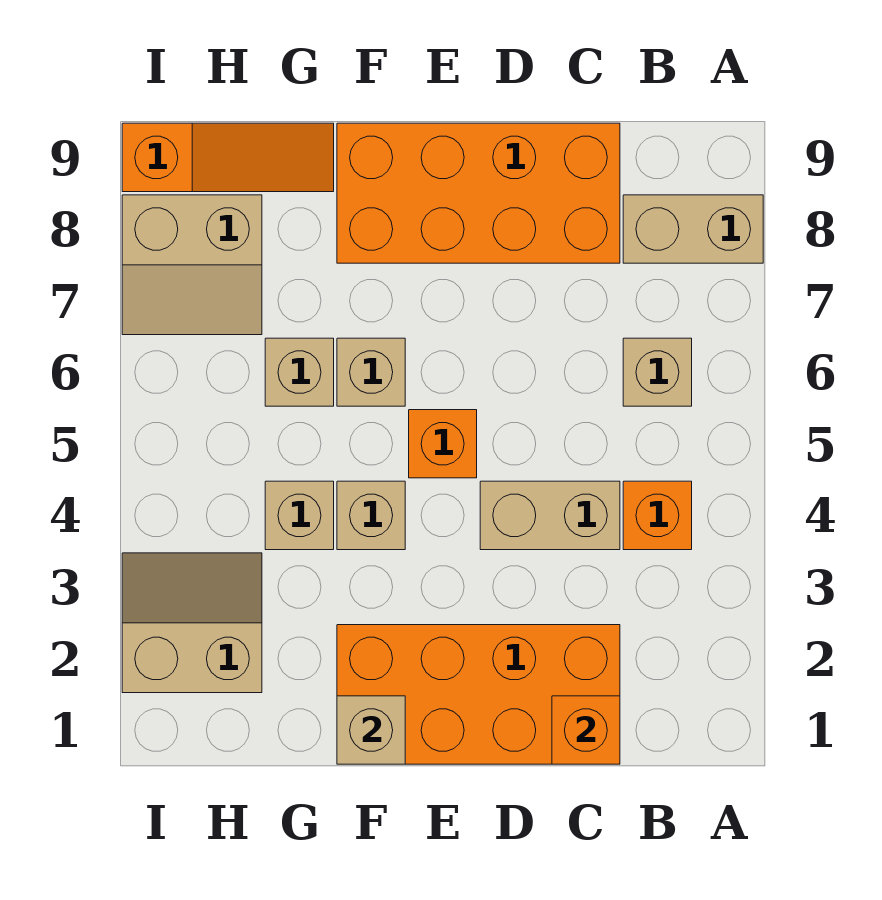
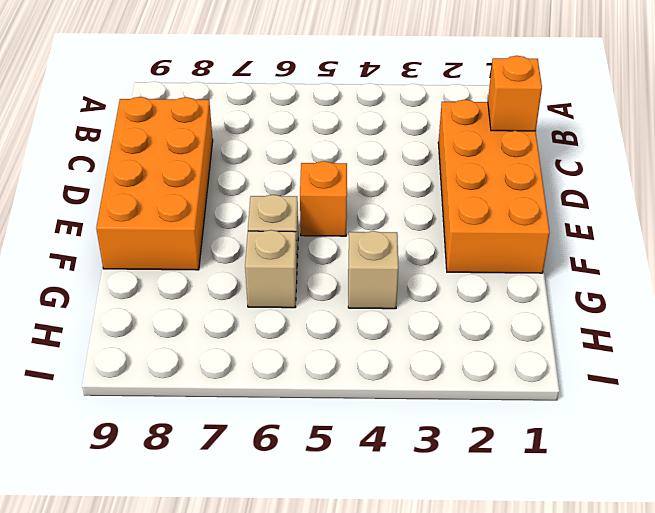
none -> tan brick A8:B8 level 1
none -> orange brick B4 level 1
none -> tan brick B6 level 1

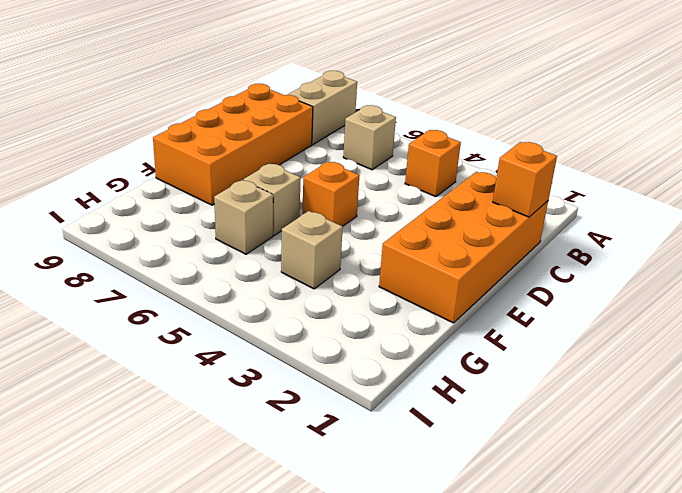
none -> tan brick C4:D4 level 1
none -> tan brick F4 level 1
none -> orange slope G9:I9 level 1 top I

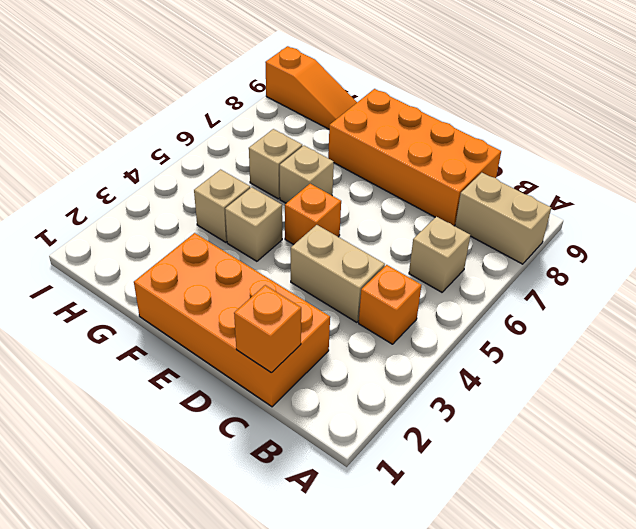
none -> tan slope H2:I3 level 1 top 2
none -> tan slope H7:I8 level 1 top 8
none -> tan brick F1 level 2

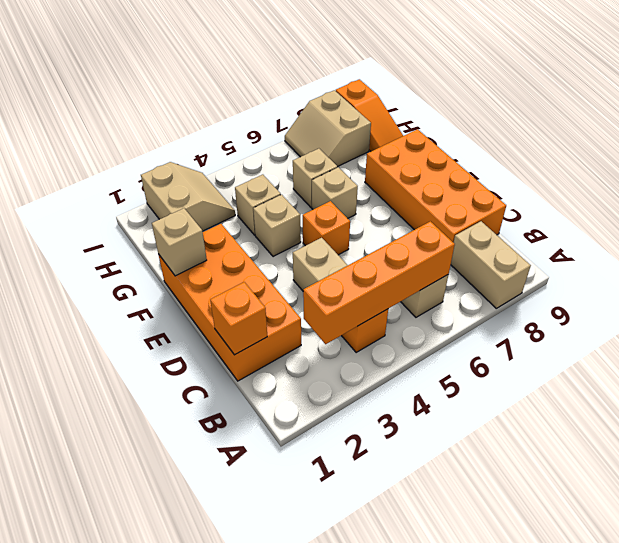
orange brick B3:B6 level 2 -> none

